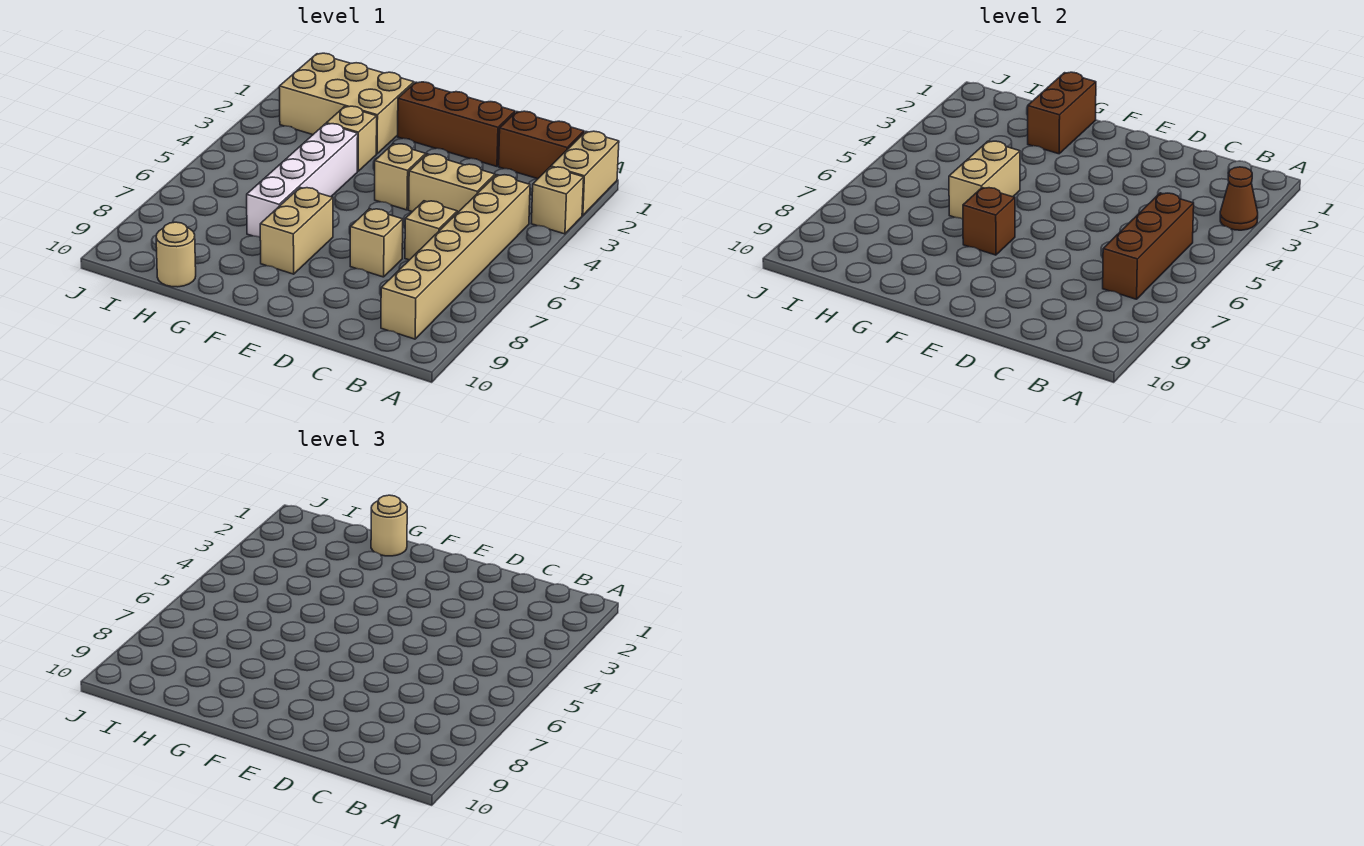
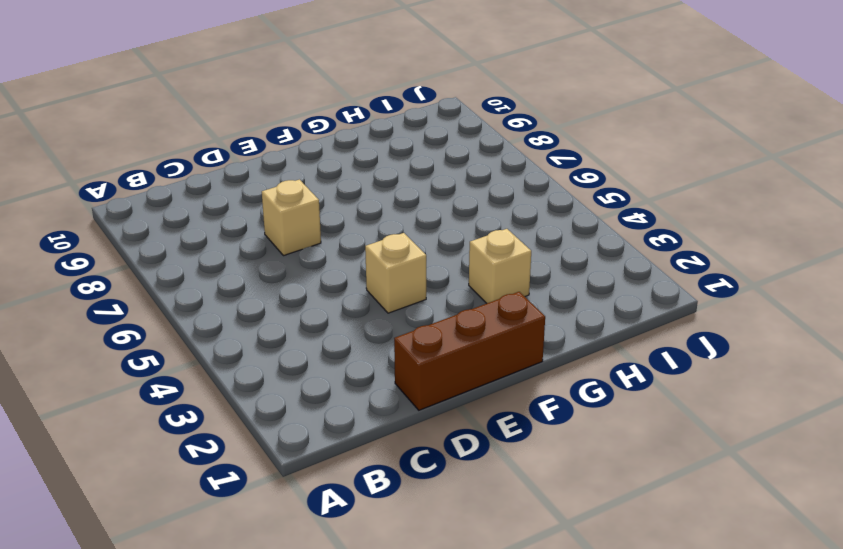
none -> tan brick A1:A2 level 1
none -> tan brick A3 level 1
none -> brown brick B1:C1 level 1

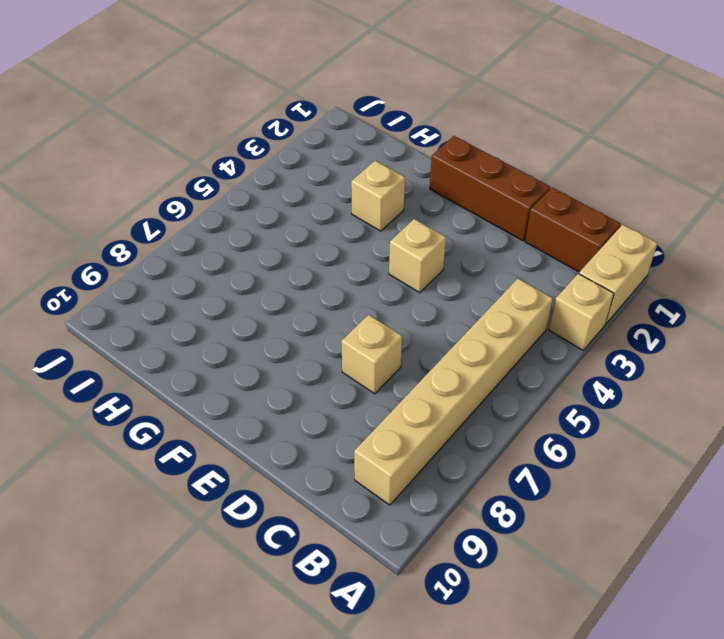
none -> tan brick C4:D4 level 1
none -> tan brick C6 level 1
none -> tan brick F7:F8 level 1

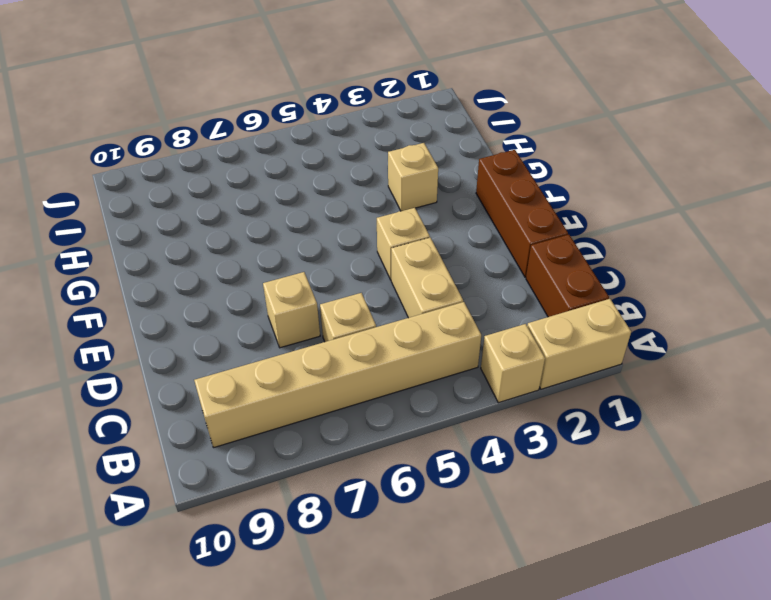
none -> tan brick F7:F8 level 1
none -> tan brick G1:I2 level 1
none -> white brick G4:G7 level 1

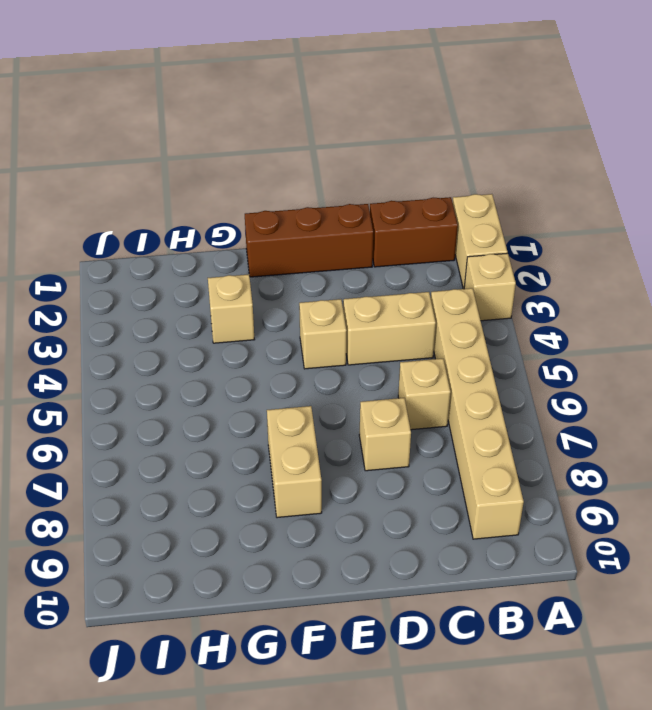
none -> tan brick G1:I2 level 1
none -> white brick G4:G7 level 1
none -> tan round brick H10 level 1

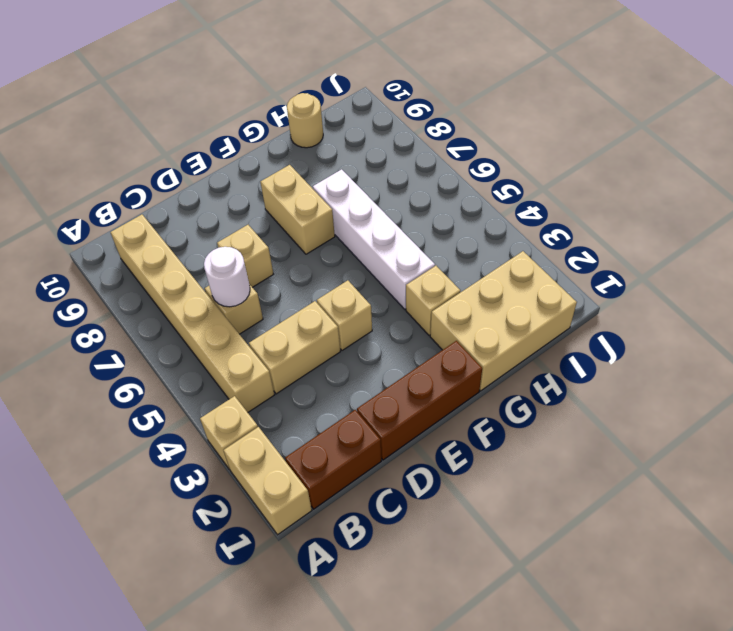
white round brick C6 level 2 -> none
none -> brown cone A3 level 2
none -> brown brick B5:B7 level 2
none -> brown brick F7 level 2

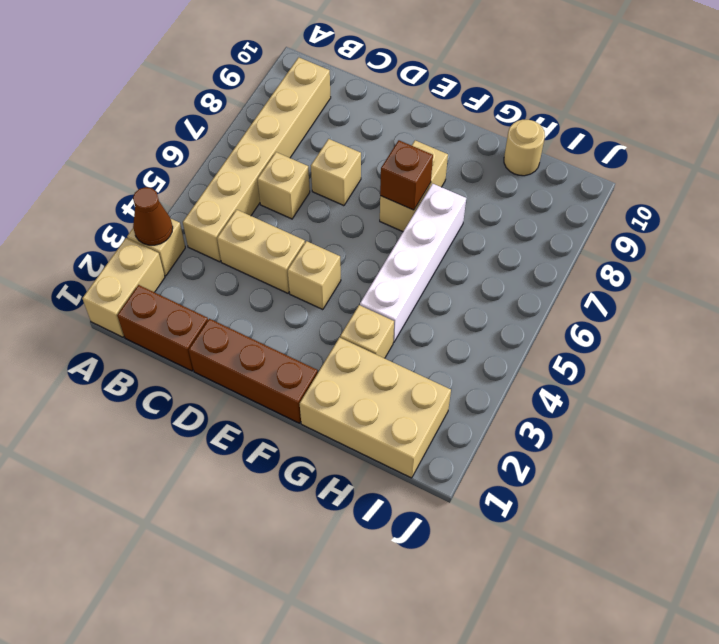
none -> brown brick B5:B7 level 2
none -> brown brick G1:G2 level 2
none -> tan brick G5:G6 level 2

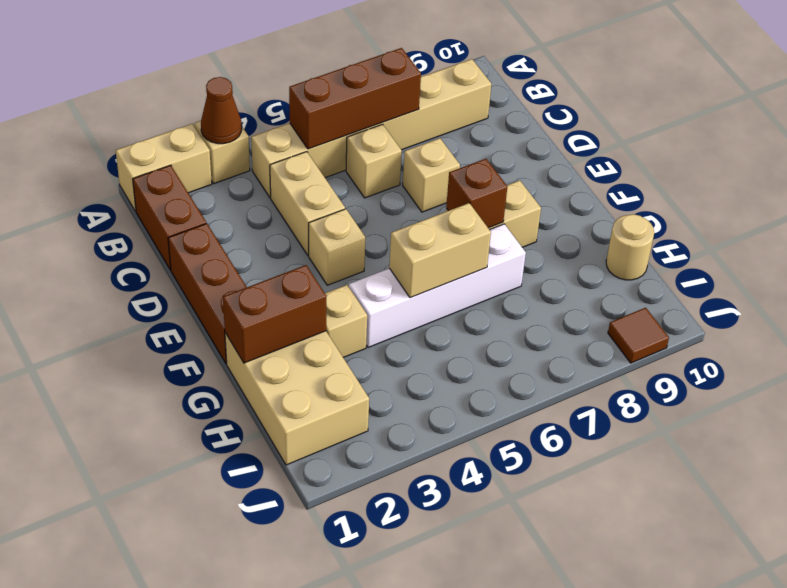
brown tile J9 level 1 -> none
none -> tan round brick G1 level 3

